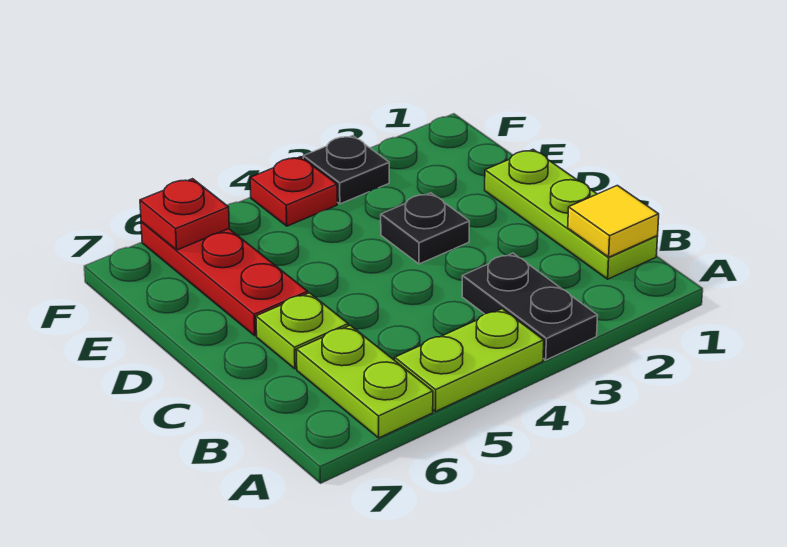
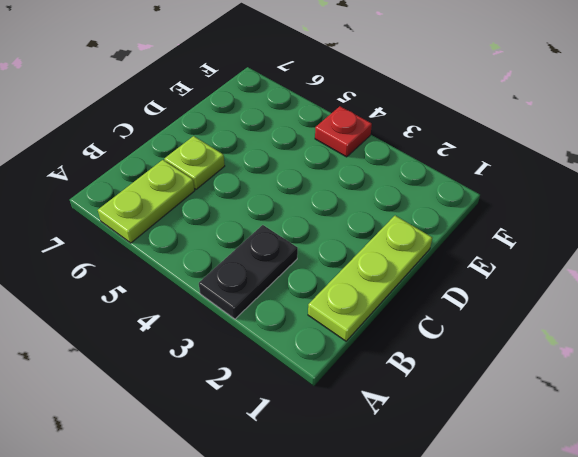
none -> lime plate A4:A5 level 1
none -> black plate D3 level 1

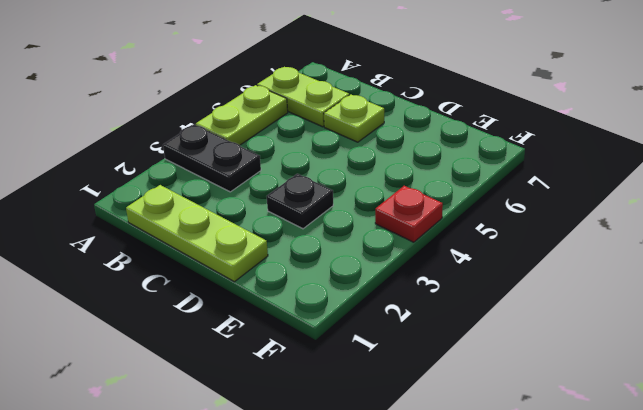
none -> red plate D6:F6 level 1
none -> black plate F3 level 1

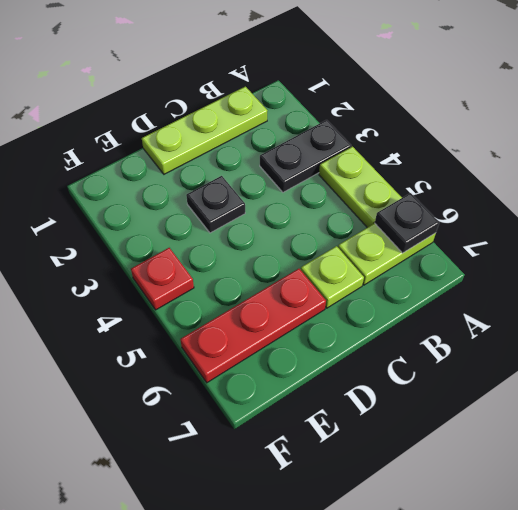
black plate A6 level 2 -> black plate F3 level 1
none -> yellow tile B1 level 2
none -> red plate F6 level 2

